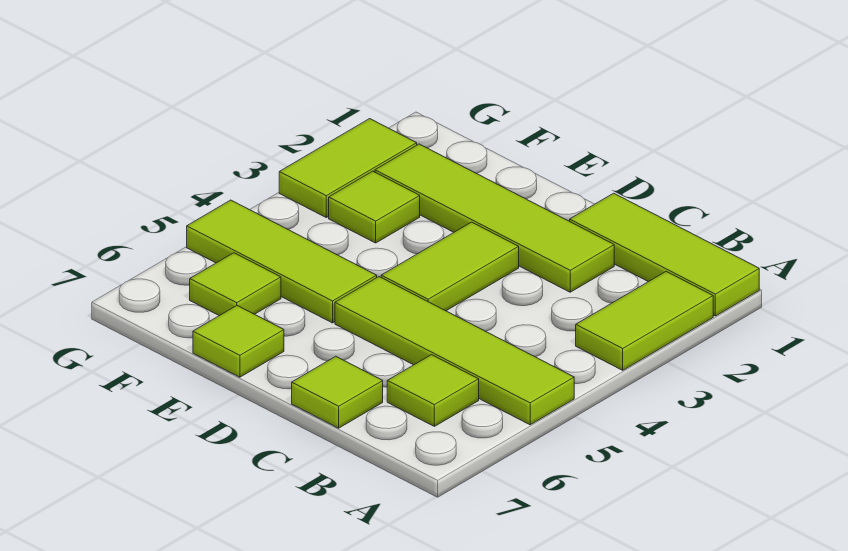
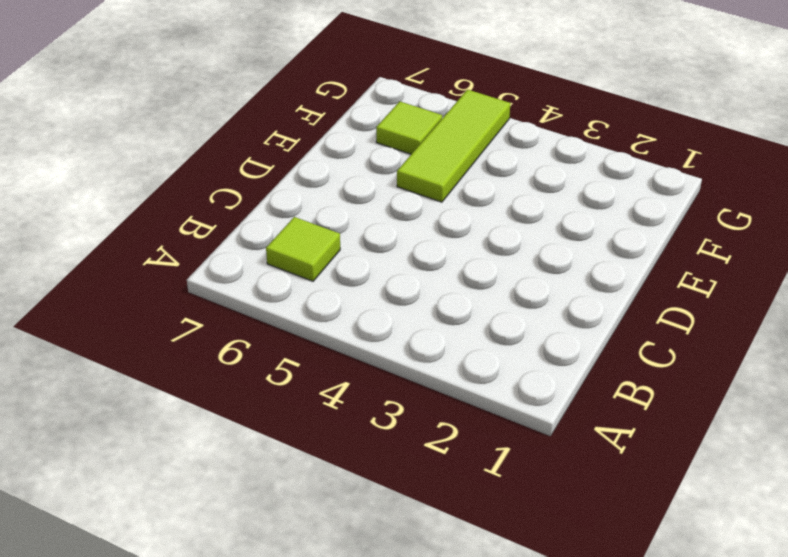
none -> lime tile A1:C1 level 1
none -> lime tile A2:A3 level 1
none -> lime tile A5:D5 level 1

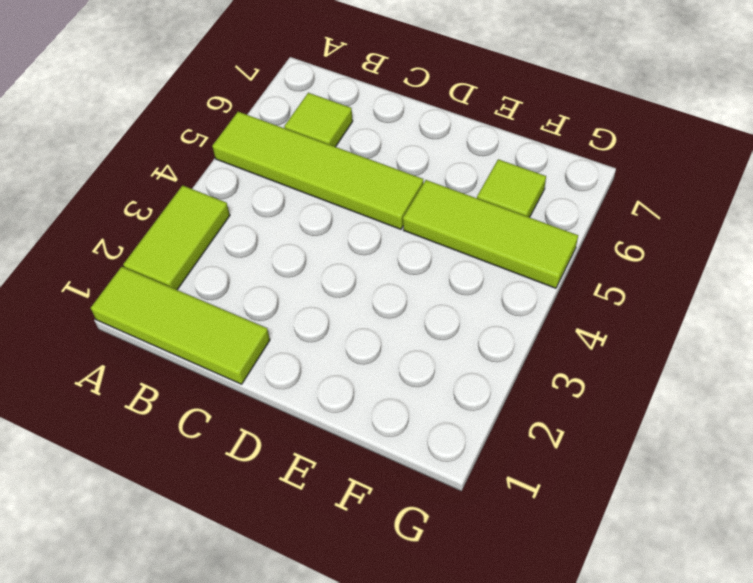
none -> lime tile C2:F2 level 1
none -> lime tile C7 level 1
none -> lime tile D3:D4 level 1

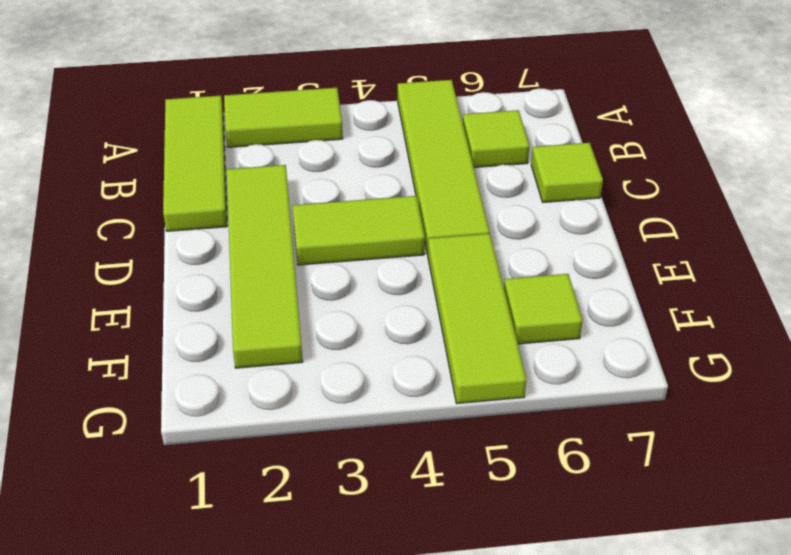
none -> lime tile E7 level 1
none -> lime tile F3 level 1
none -> lime tile G2:G3 level 1

